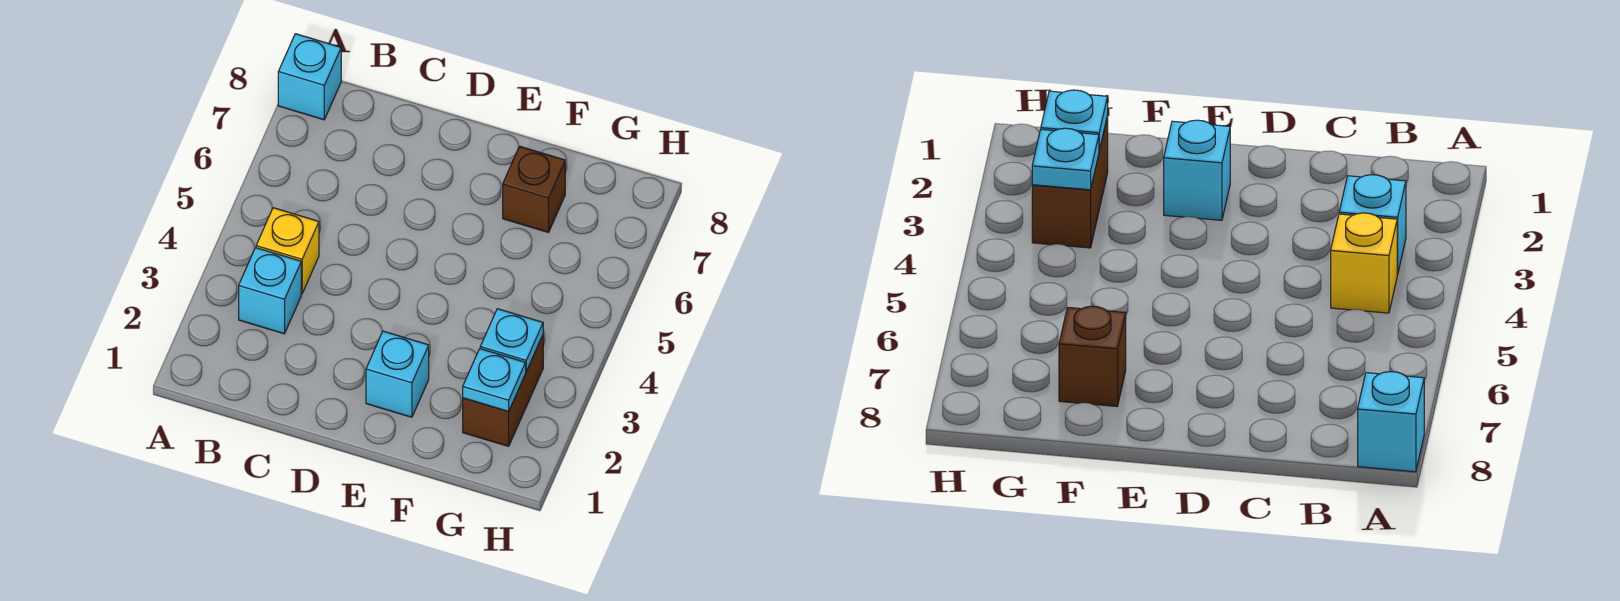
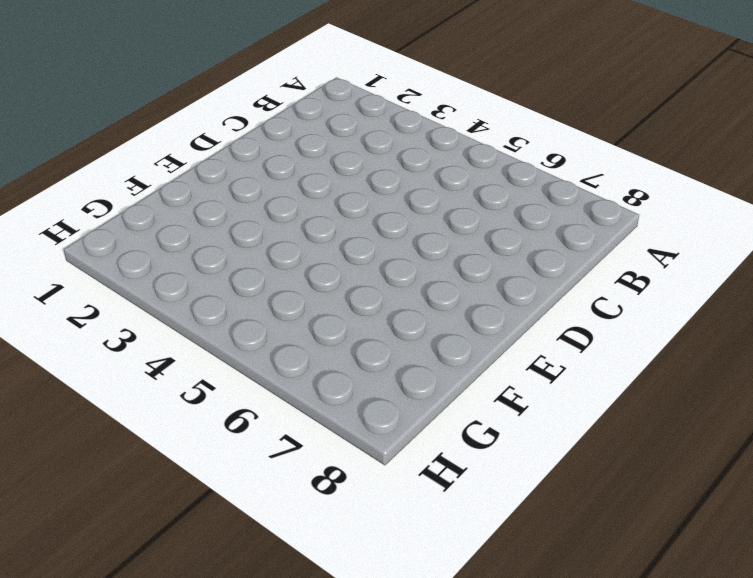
none -> cyan brick A8 level 1
none -> cyan brick B3 level 1

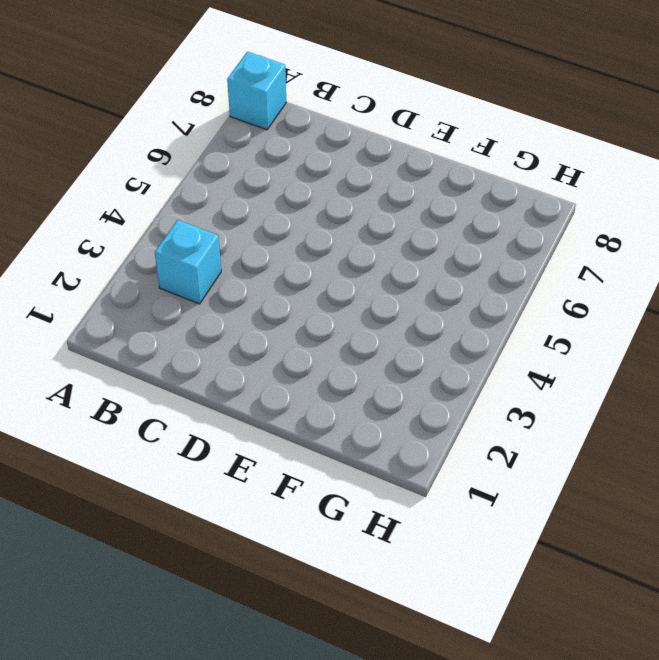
none -> yellow brick B4 level 1
none -> cyan brick E2 level 1

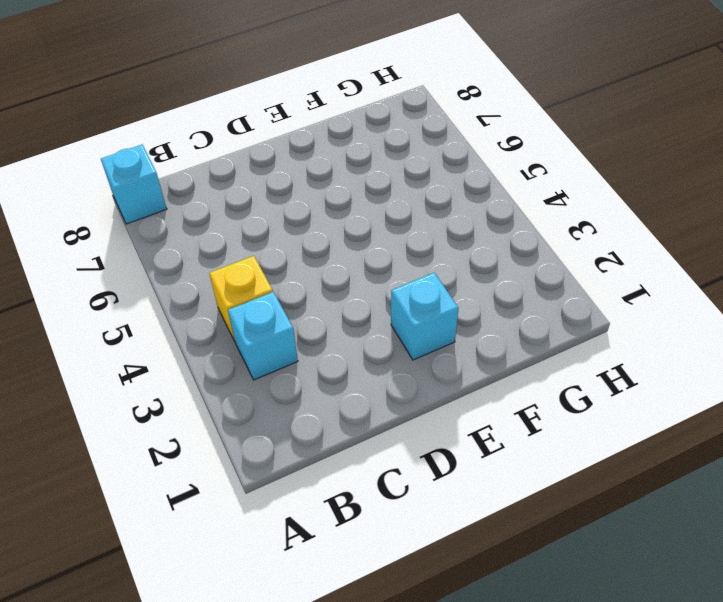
none -> brown brick F7 level 1
none -> brown brick G2:G3 level 1

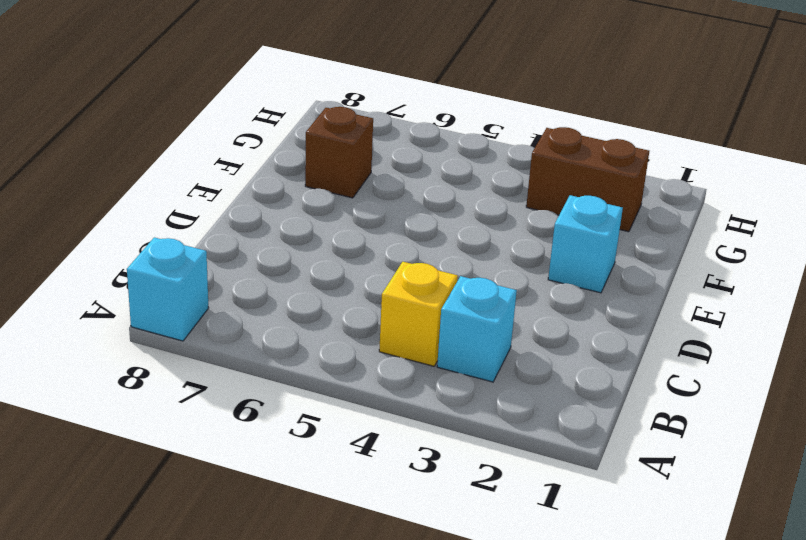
none -> cyan plate G2 level 2
none -> cyan plate G3 level 2

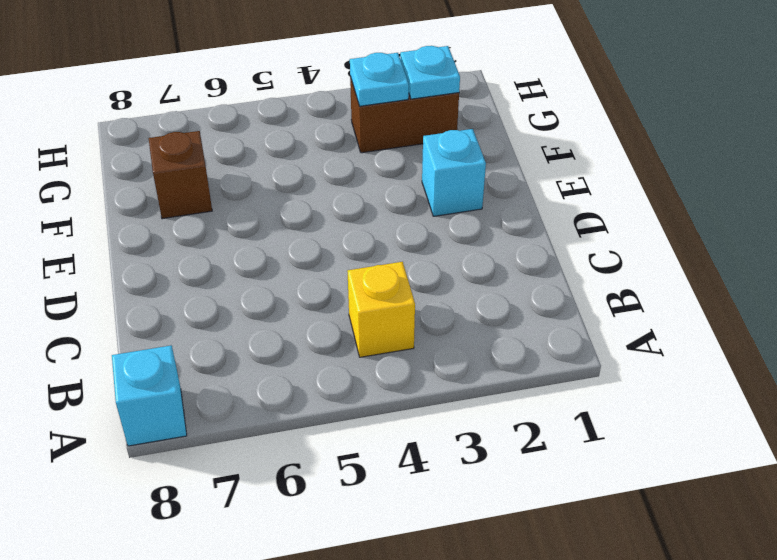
none -> cyan brick B3 level 1

